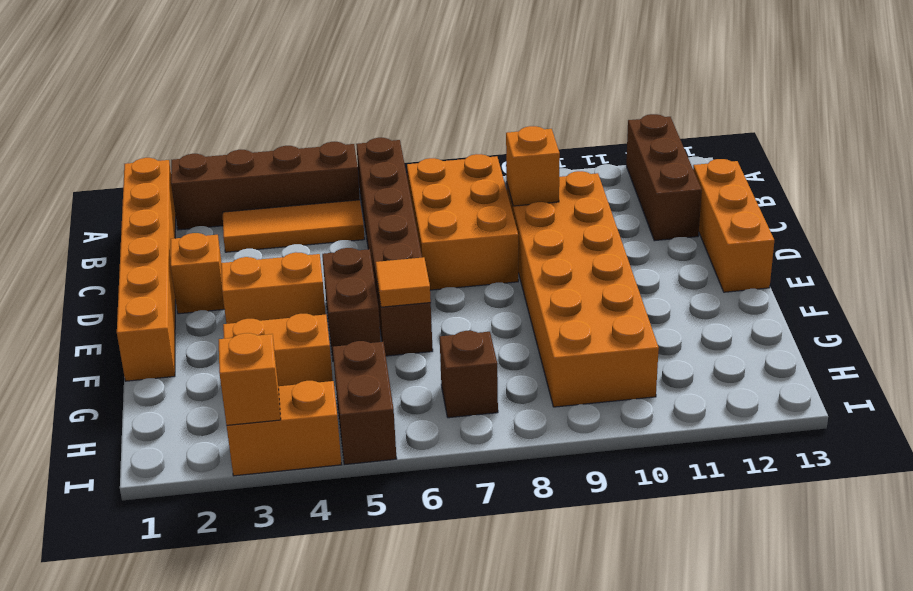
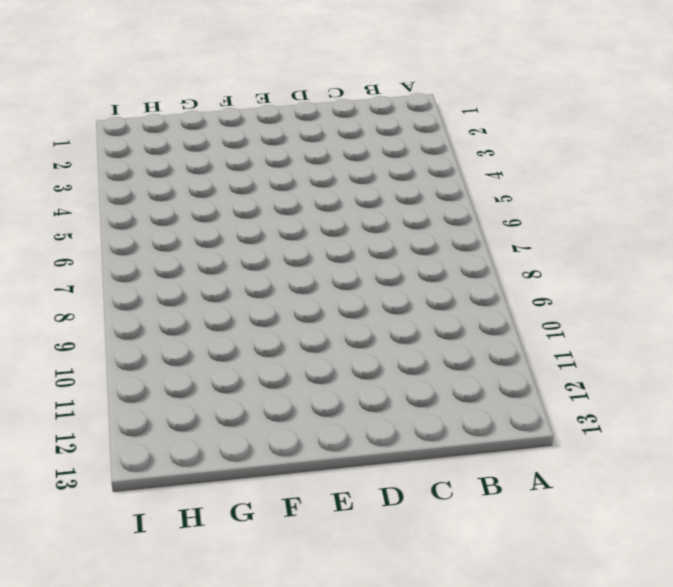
none -> orange brick A1:F1 level 1
none -> brown brick A2:A5 level 1
none -> brown brick A6:F6 level 1

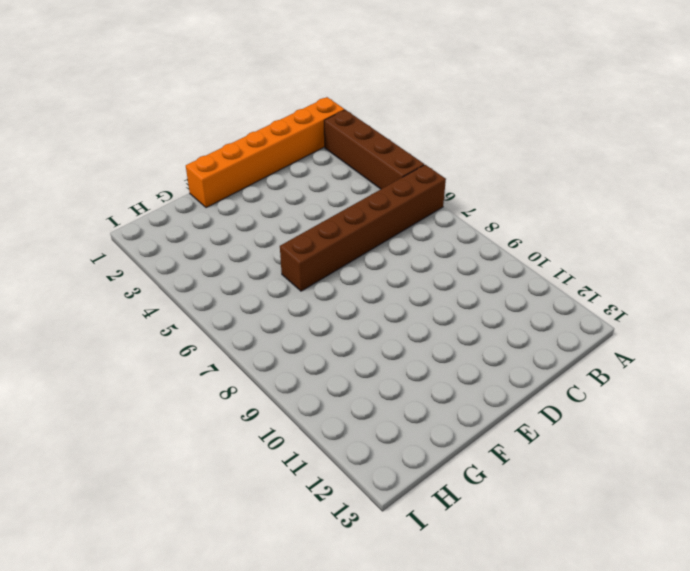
none -> brown brick A12:C12 level 1
none -> orange tile B3:B5 level 1
none -> orange brick B7:D8 level 1

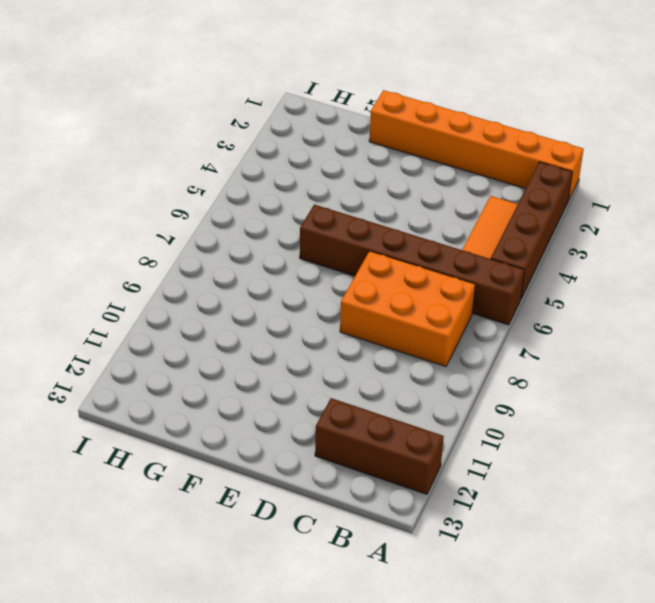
none -> orange brick C9:H10 level 1
none -> orange brick C13:E13 level 1
none -> orange brick D2 level 1

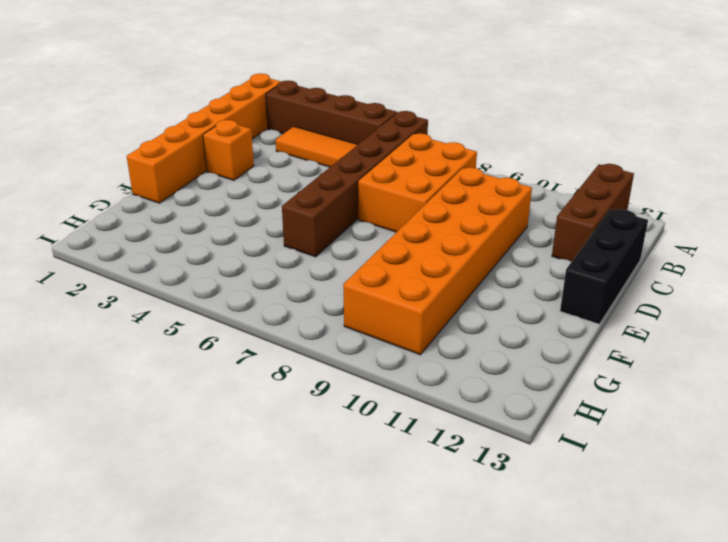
black brick C13:E13 level 1 -> orange brick C13:E13 level 1
none -> orange brick E3:E4 level 1
none -> brown brick E5:F5 level 1
none -> orange brick G3:G4 level 1

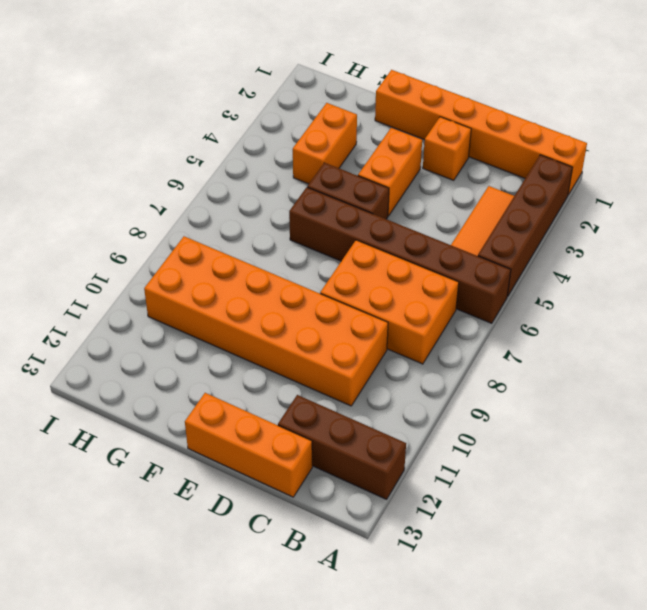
none -> brown brick H5:I5 level 1
none -> brown brick H7 level 1
none -> orange brick I3:I4 level 1

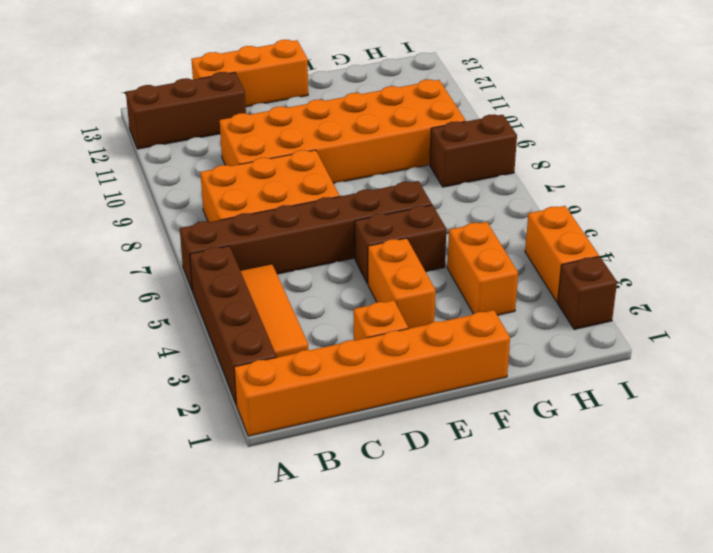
brown brick H8:I8 level 1 -> brown brick H5:I5 level 1
brown brick I2 level 1 -> brown brick H7 level 1
none -> orange brick C9 level 2
none -> orange tile F6 level 2
none -> orange brick I3 level 2

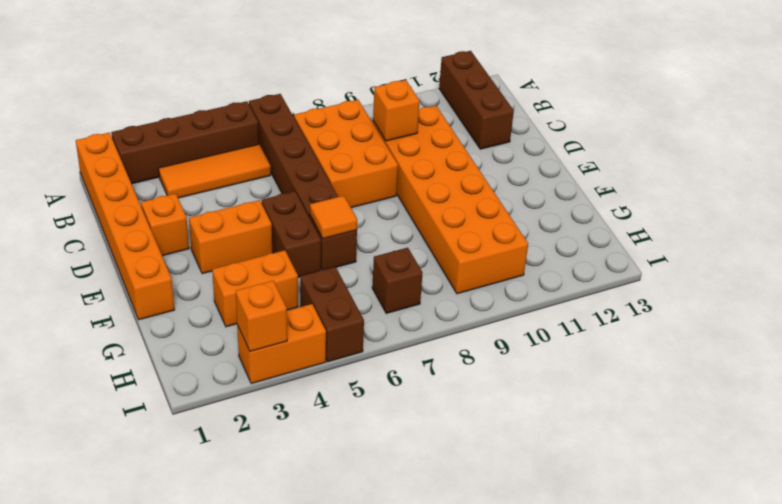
none -> orange brick C13:E13 level 1

